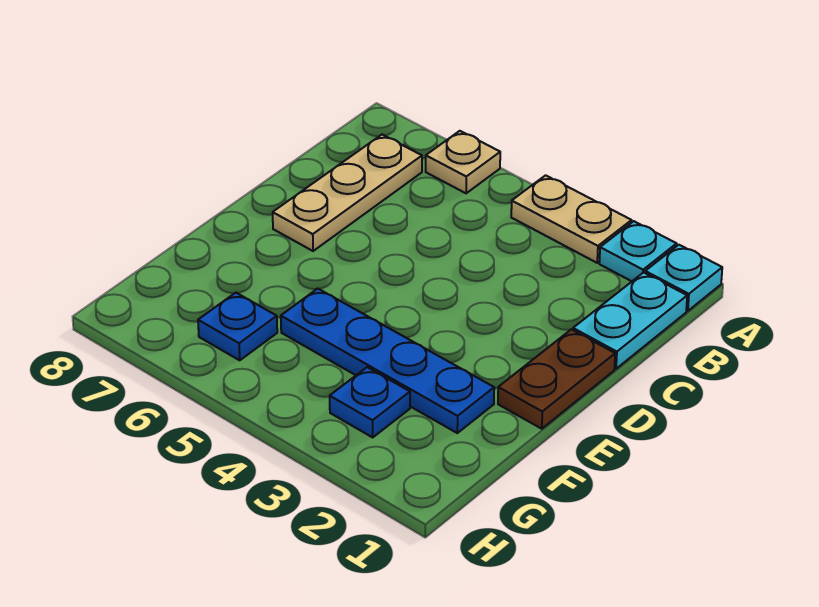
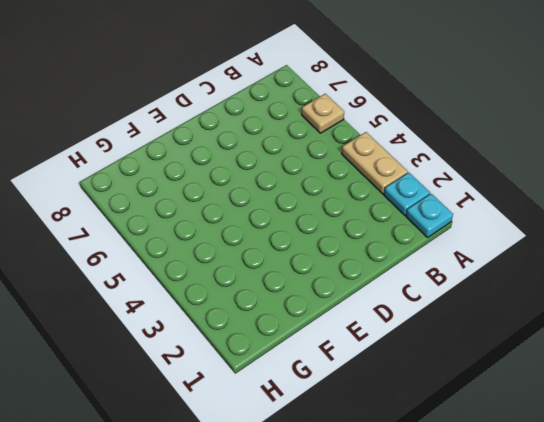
none -> cyan plate B1:C1 level 1
none -> tan plate B7:D7 level 1

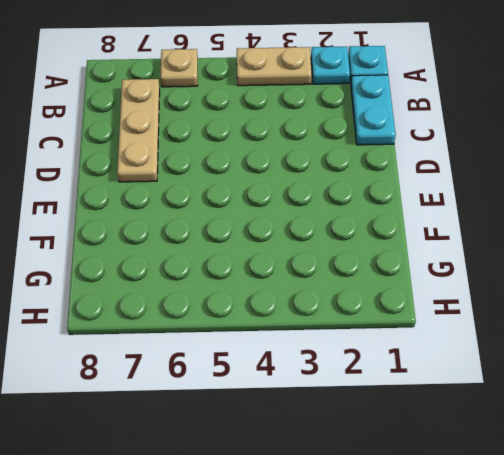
none -> brown plate D1:E1 level 1
none -> blue plate F2:F5 level 1

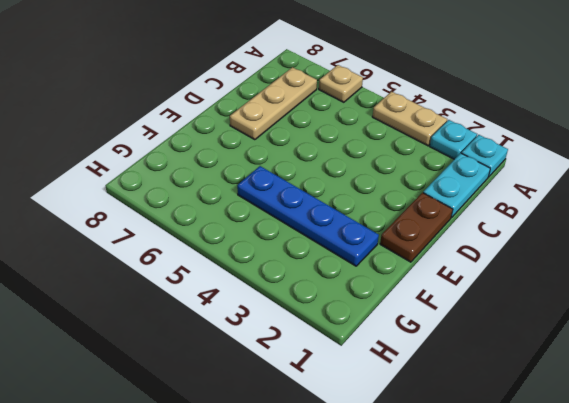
none -> blue plate G3 level 1
none -> blue plate G6 level 1

